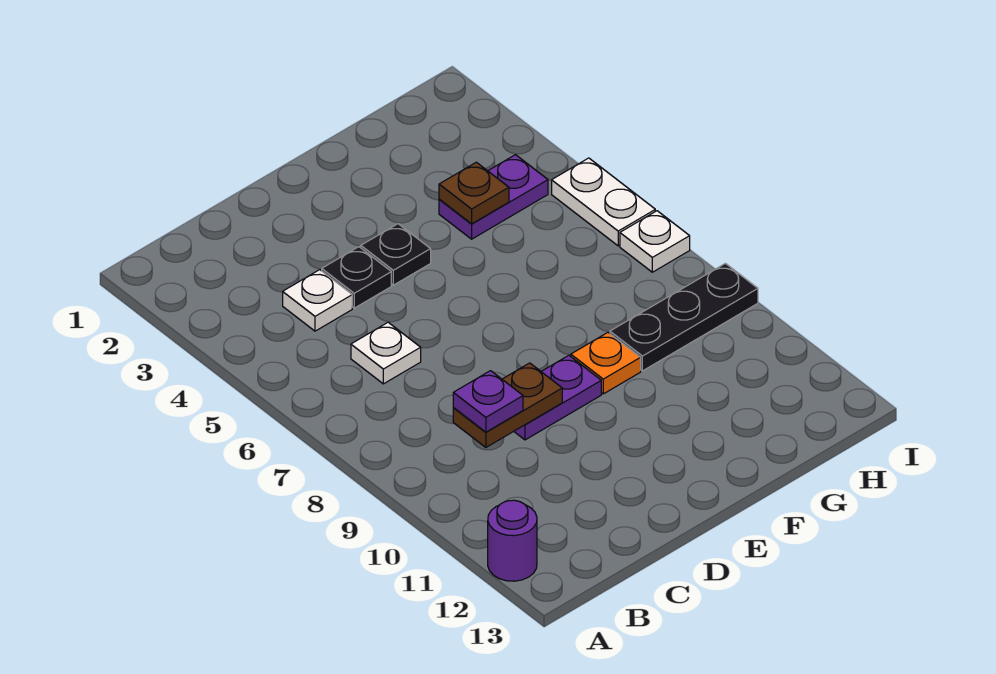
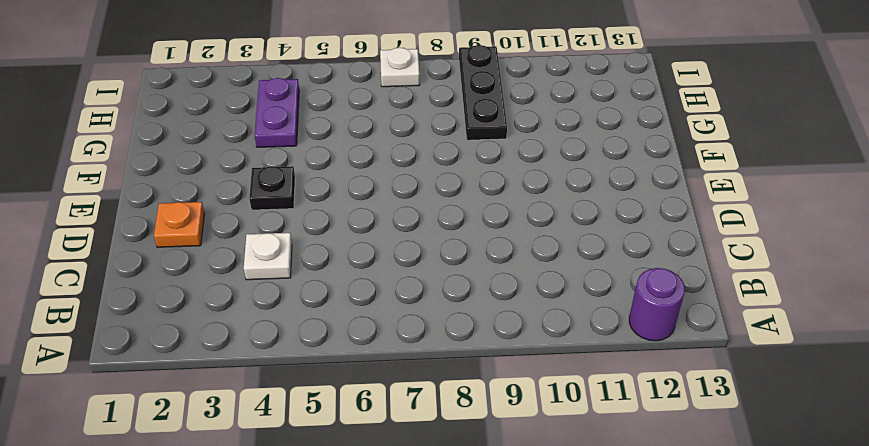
orange plate D2 level 1 -> orange plate F9 level 1
none -> white plate C6 level 1
none -> black plate D4 level 1
none -> purple plate D9:E9 level 1

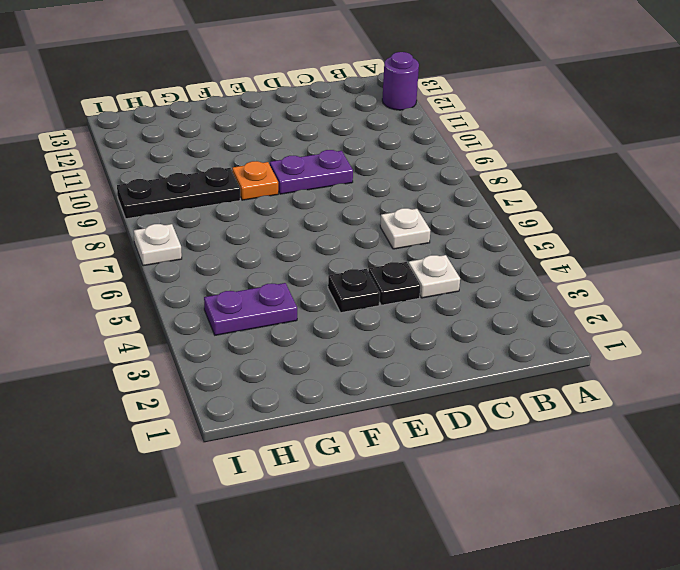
none -> white plate I5:I6 level 1
none -> brown plate C9:D9 level 2
none -> brown plate G4 level 2

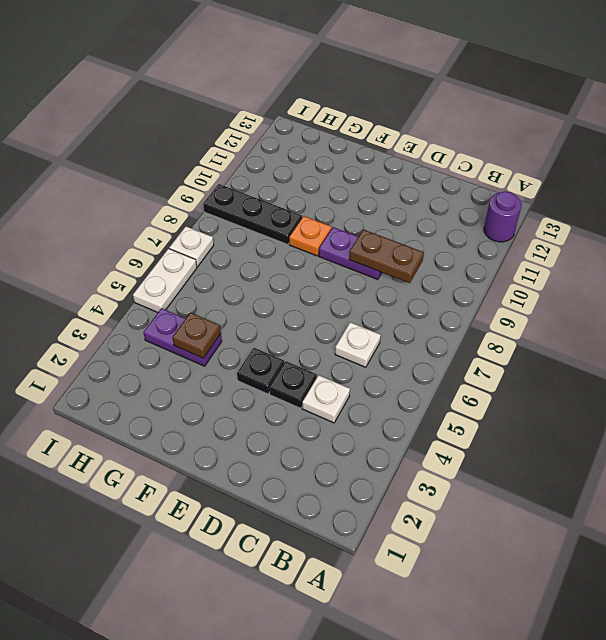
none -> purple plate C9 level 3

